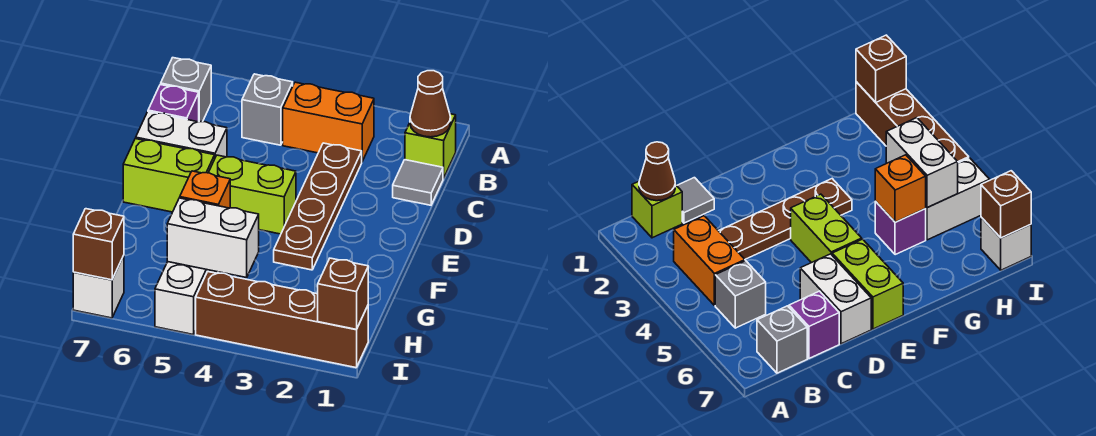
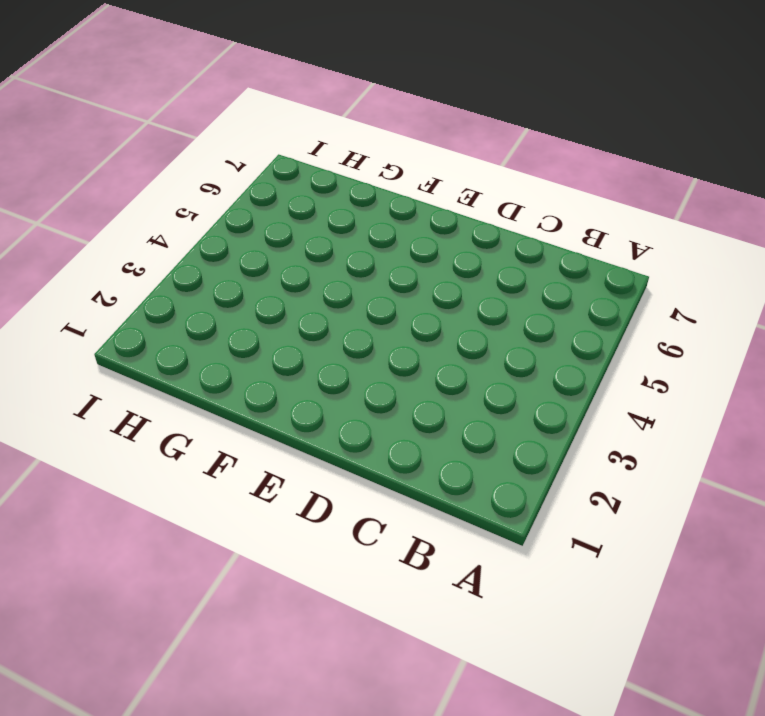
none -> lime brick B1 level 1
none -> orange brick B3:B4 level 1
none -> grey brick B5 level 1

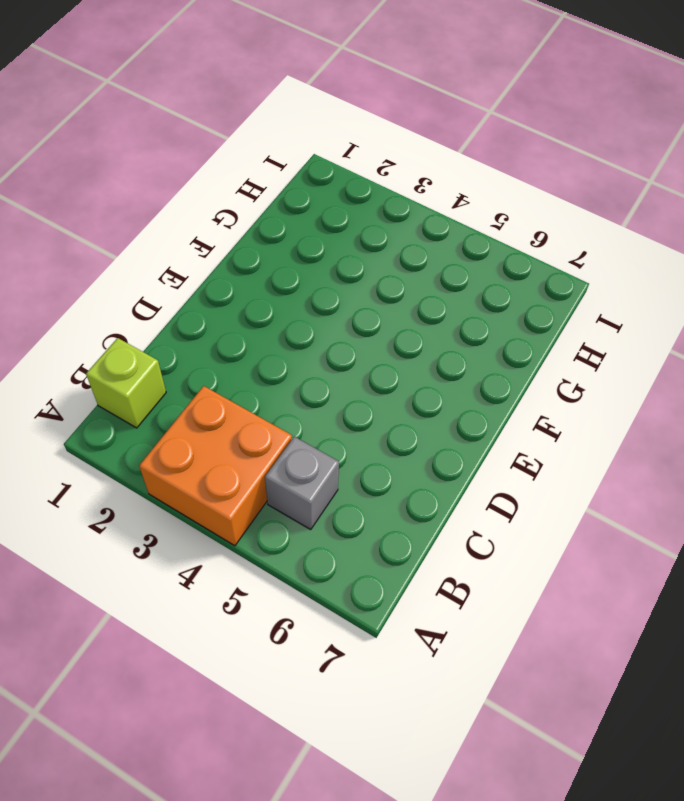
orange brick A3:B4 level 1 -> orange brick B3:B4 level 1
none -> grey brick B7 level 1
none -> grey tile C1 level 1
none -> brown plate C3:F3 level 1

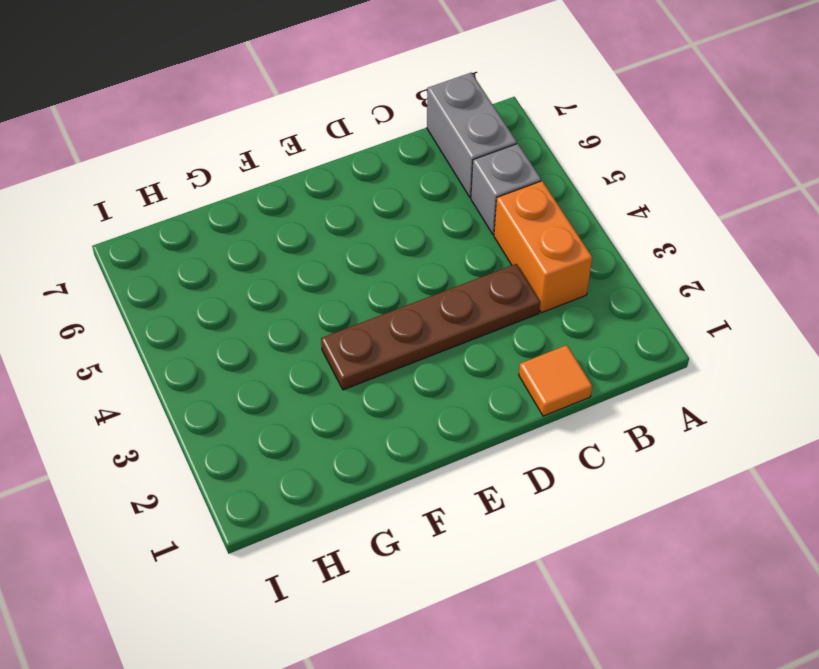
grey brick B6:B7 level 1 -> grey brick B7 level 1
orange tile C1 level 1 -> grey tile C1 level 1
none -> lime brick B1 level 1
none -> purple brick C7 level 1
none -> white brick D6:D7 level 1

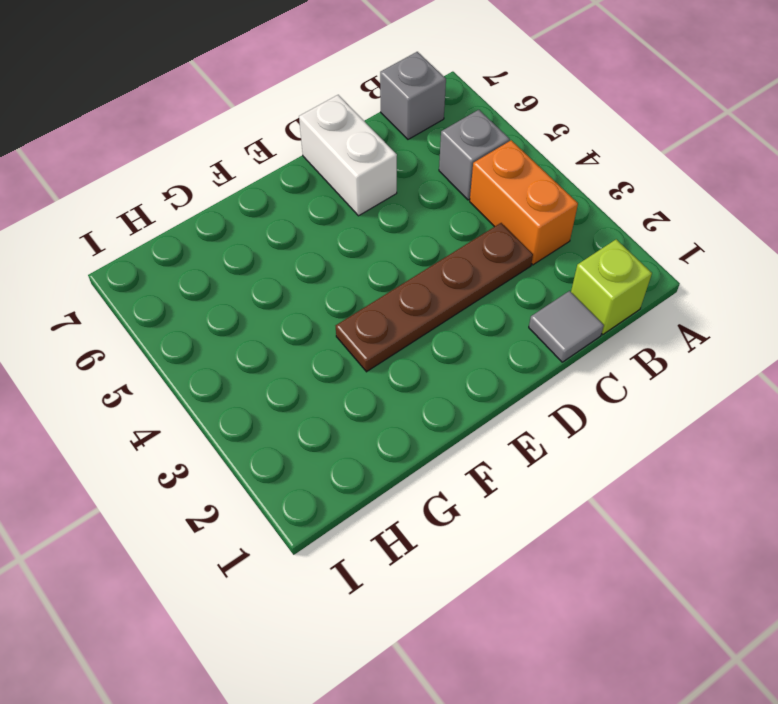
none -> purple brick C7 level 1
none -> lime brick E4:E5 level 1
none -> lime brick E6:E7 level 1

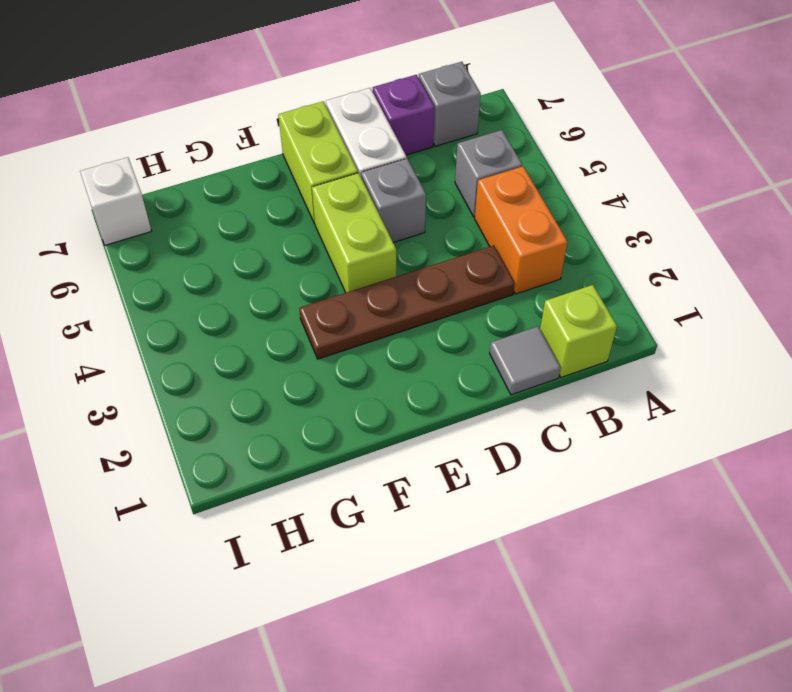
grey brick D5 level 1 -> none
none -> purple brick G5 level 1
none -> white brick H5:I5 level 1
none -> brown brick I1:I4 level 1

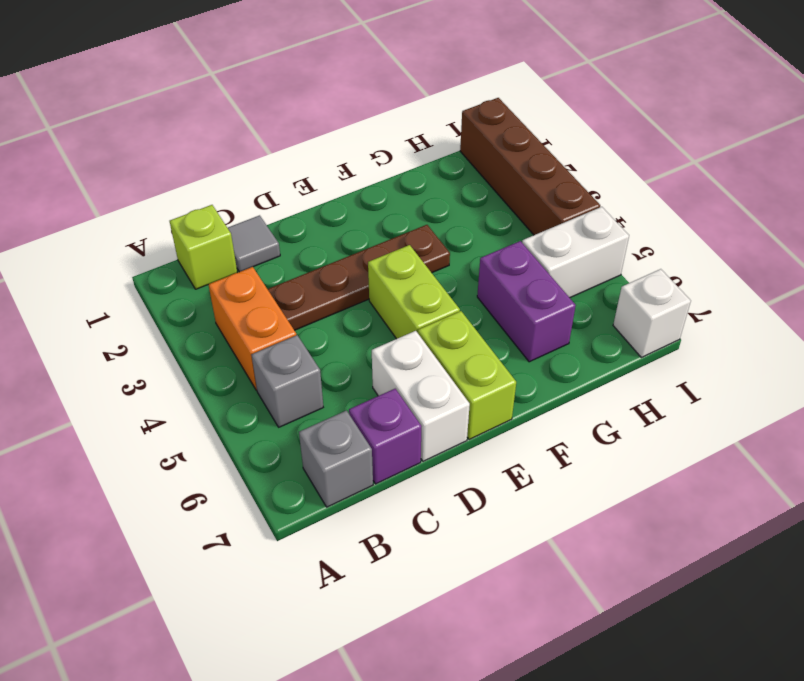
purple brick G5:G6 level 1 -> purple brick G5 level 1
none -> brown cone B1 level 2
none -> orange brick G5 level 2
none -> white brick H4:H5 level 2

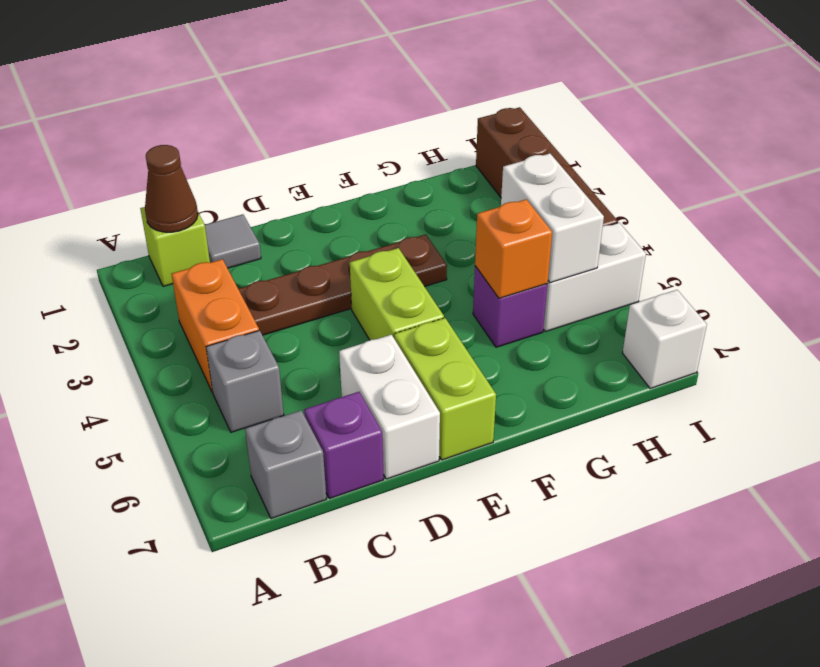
none -> brown brick I1 level 2
none -> brown brick I7 level 2

